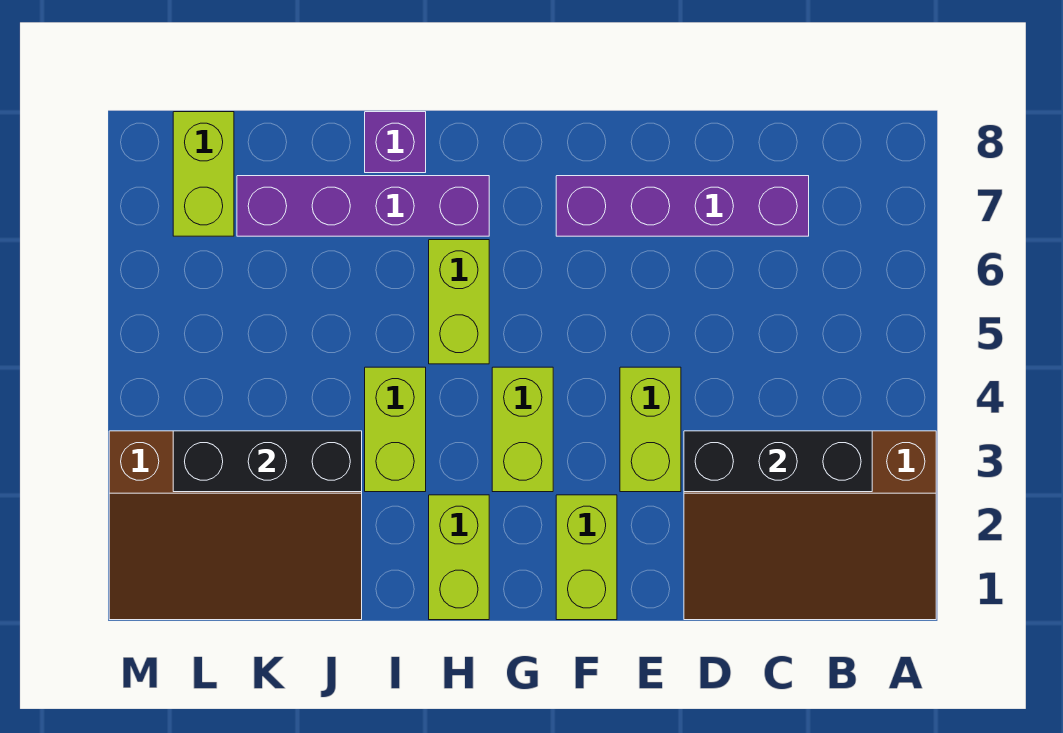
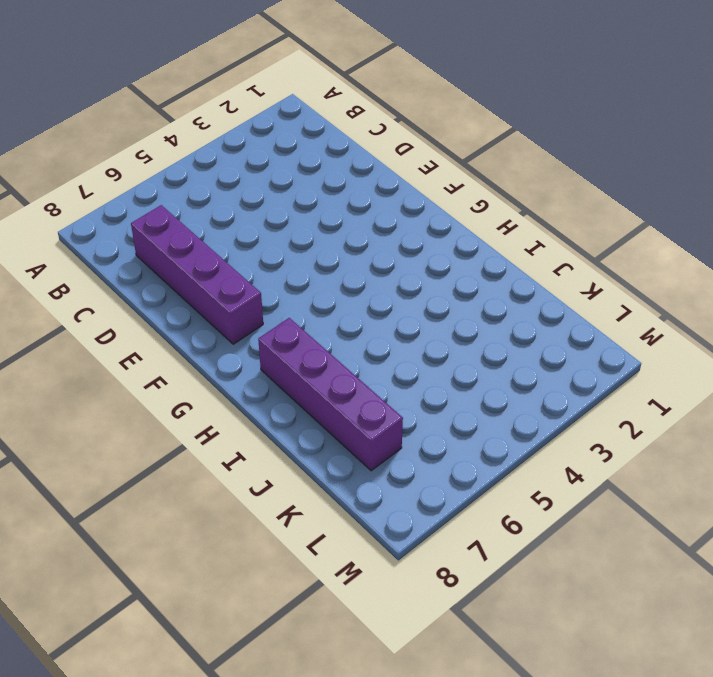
none -> brown slope A1:D3 level 1 top 3
none -> lime brick E3:E4 level 1
none -> lime brick F1:F2 level 1

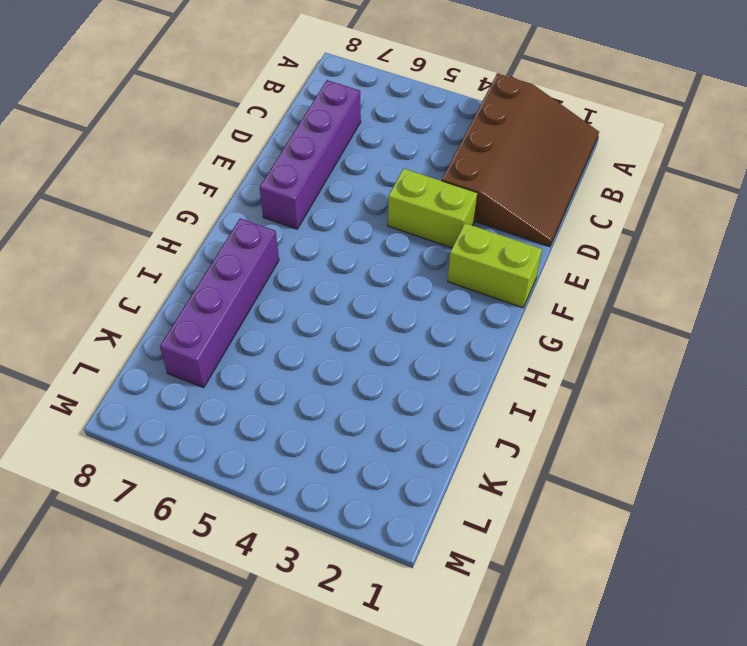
none -> lime brick G3:G4 level 1
none -> lime brick H1:H2 level 1
none -> lime brick H5:H6 level 1

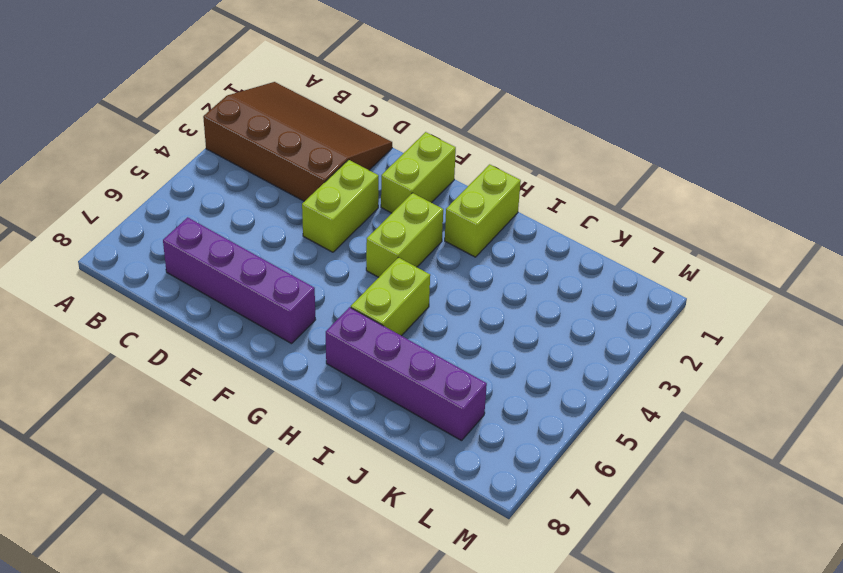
none -> lime brick I3:I4 level 1
none -> purple brick I8 level 1
none -> brown slope J1:M3 level 1 top 3

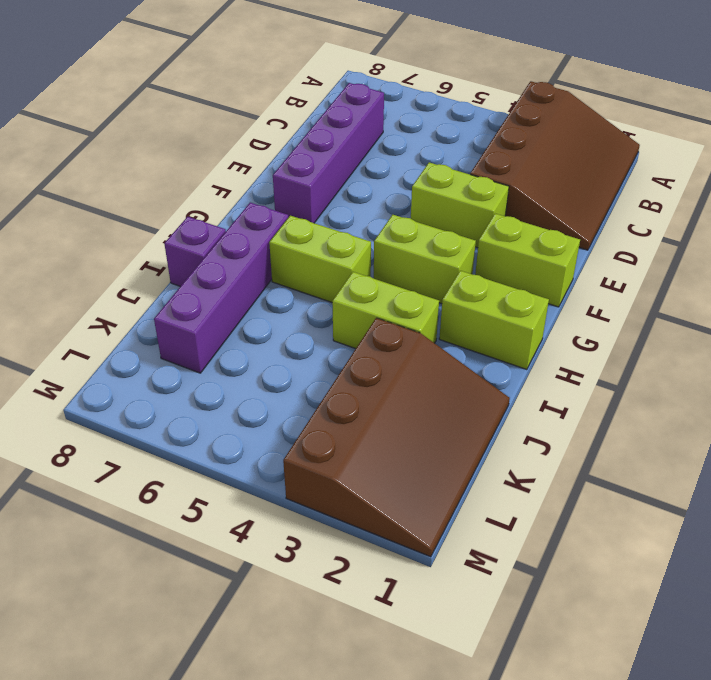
none -> lime brick L7:L8 level 1
none -> black brick B3:D3 level 2
none -> black brick J3:L3 level 2

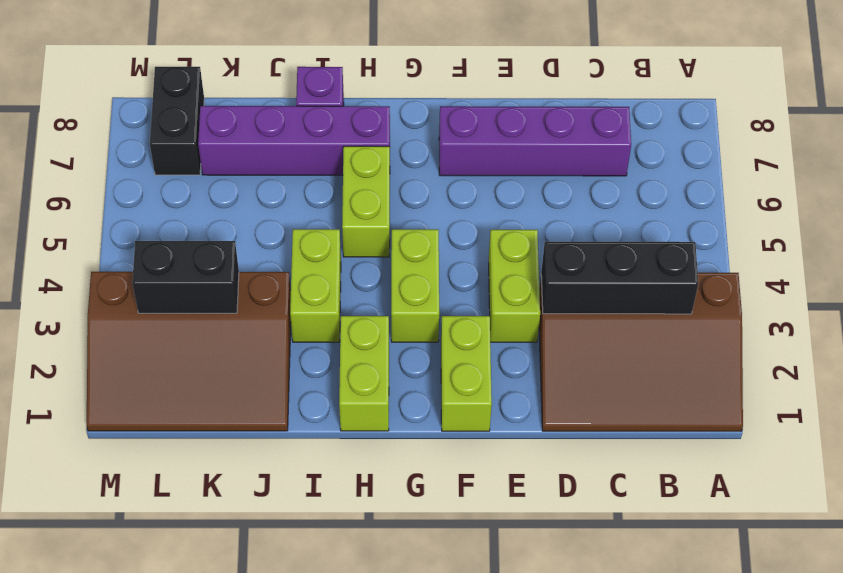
black brick K3:L3 level 2 -> black brick J3:L3 level 2
black brick L7:L8 level 1 -> lime brick L7:L8 level 1

